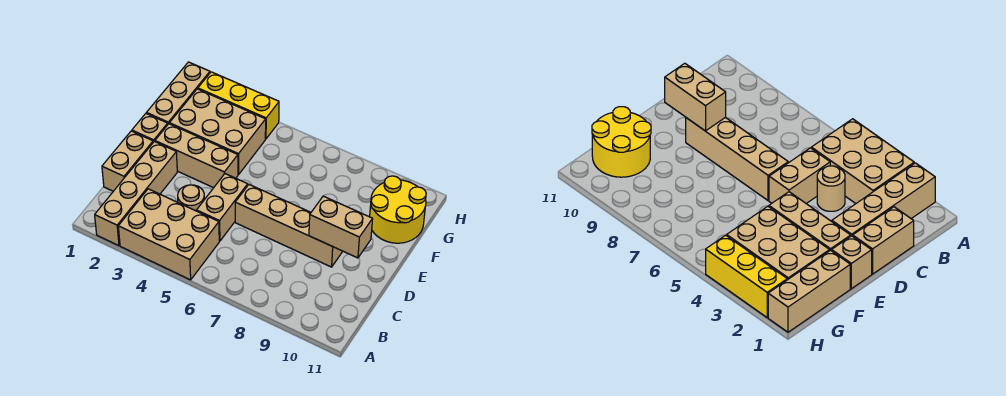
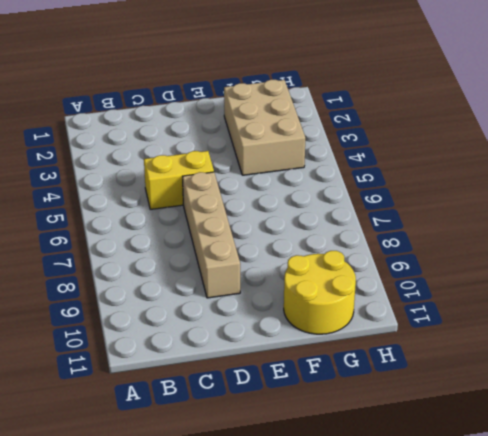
yellow brick C5:D5 level 1 -> tan brick C5:D5 level 1
none -> tan brick A2:D2 level 1
none -> tan brick A3:B5 level 1
none -> tan brick C1:D1 level 1

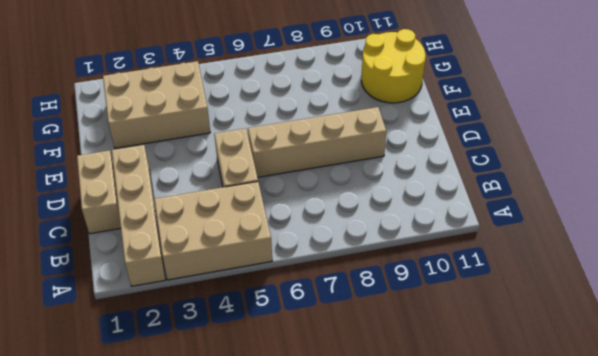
none -> tan round brick C4 level 1
none -> tan brick E1 level 1
none -> tan brick E2:E4 level 1

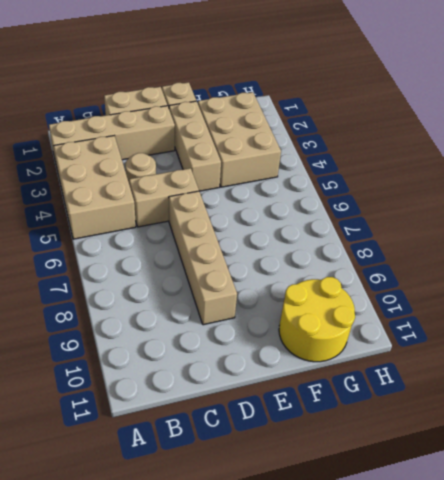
none -> tan brick F1:H1 level 1
none -> yellow brick H2:H4 level 1
none -> tan brick D9:D10 level 2

